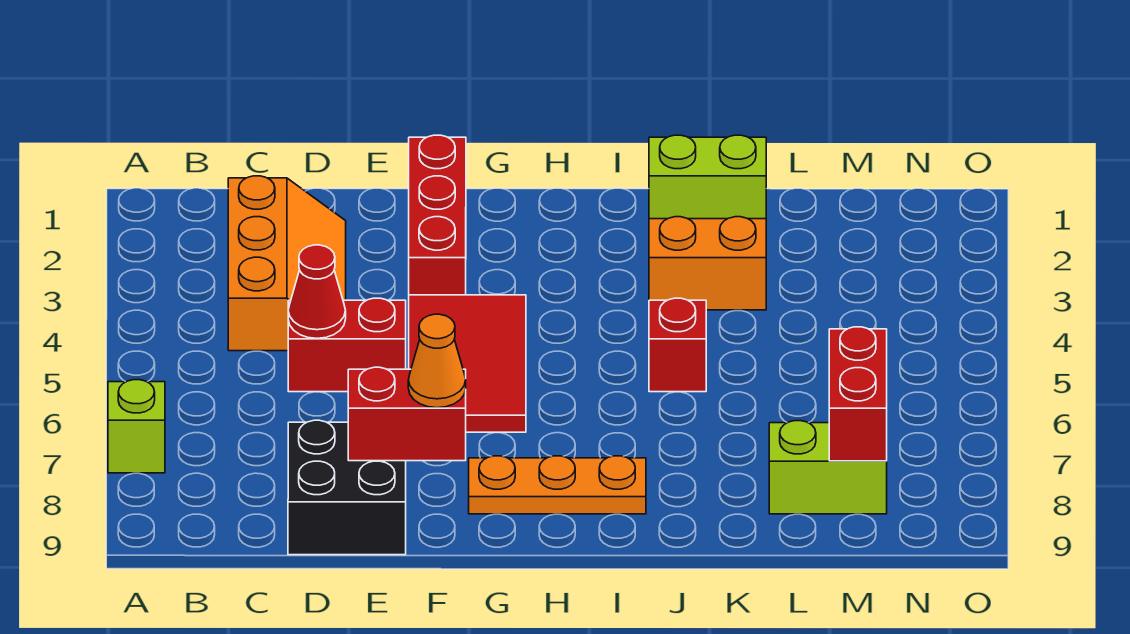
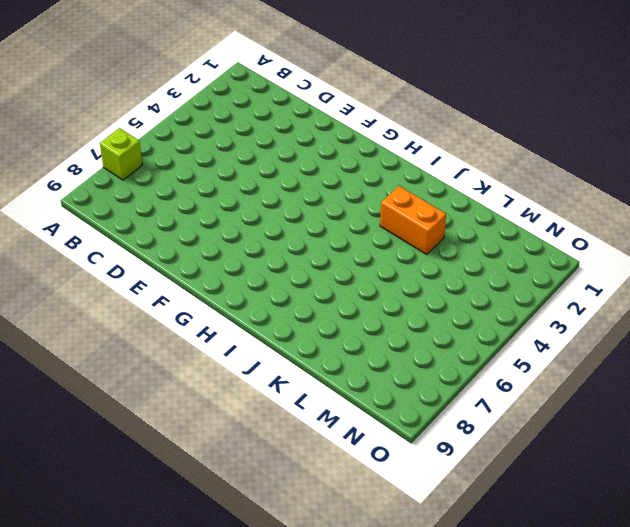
none -> orange slope C2:D4 level 1 top C
none -> red brick D5:E5 level 1
none -> black brick D8:E9 level 1

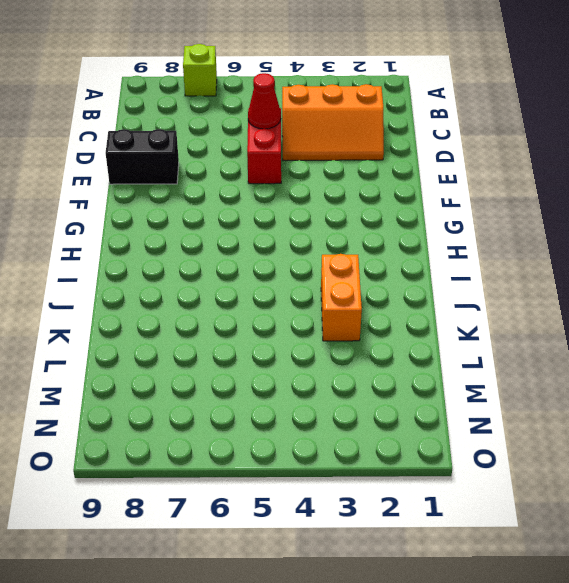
black brick E8:E9 level 1 -> black brick D8:E9 level 1
none -> red brick F1:F3 level 1
none -> red tile F4:G6 level 1
none -> orange plate G8:I8 level 1

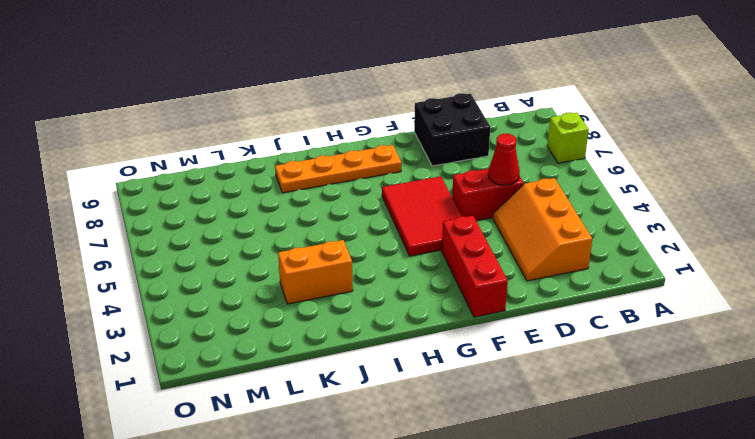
orange plate G8:J8 level 1 -> orange plate G8:I8 level 1
none -> lime brick J1:K1 level 1
none -> red brick J5 level 1
none -> lime brick L8:M8 level 1

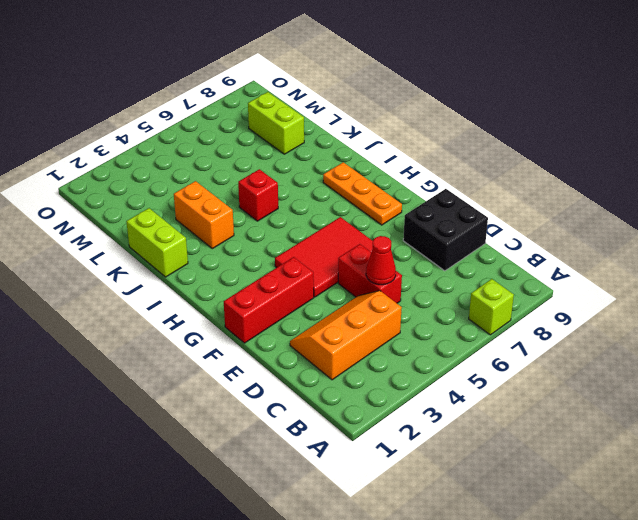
none -> red brick E8:F8 level 2
none -> red brick M7:M8 level 2
none -> orange cone F8 level 3

